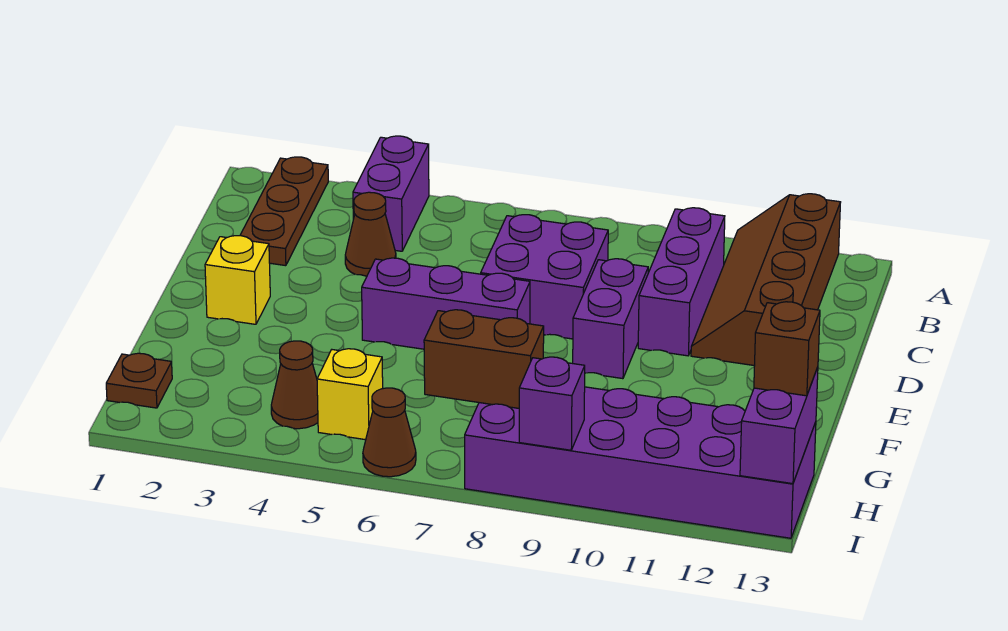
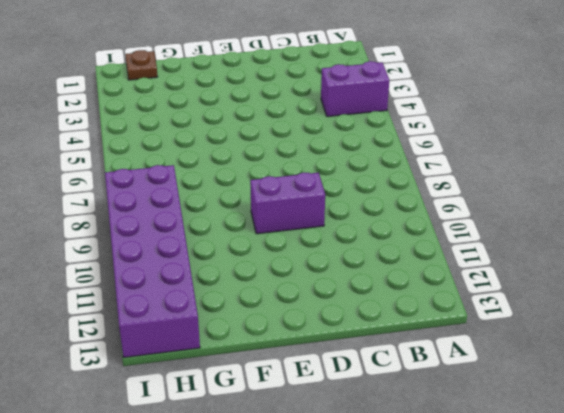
none -> brown plate A2:C2 level 1
none -> brown slope A11:D12 level 1 top 12
none -> purple brick B10:D10 level 1

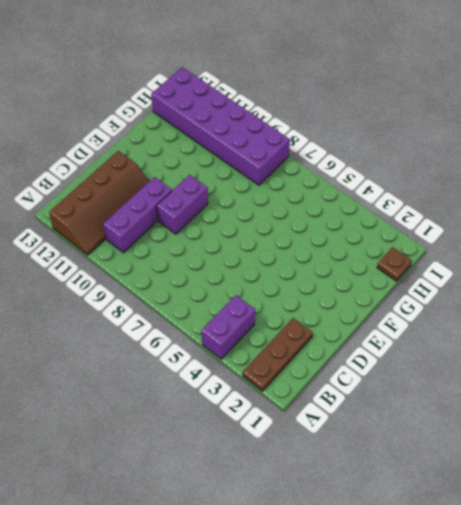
none -> brown cone C4 level 1
none -> purple brick C7:D8 level 1
none -> yellow brick E2 level 1

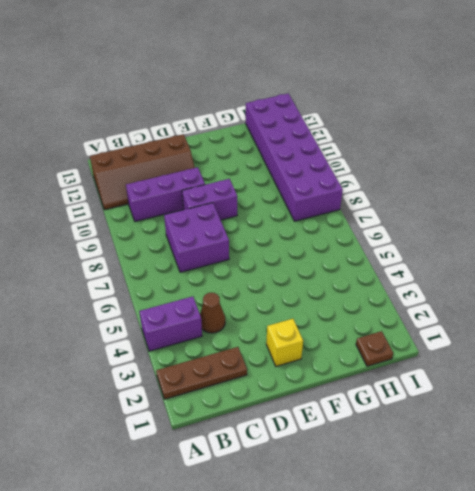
none -> purple brick E5:E7 level 1
none -> brown cone H4 level 1
none -> yellow brick H5 level 1

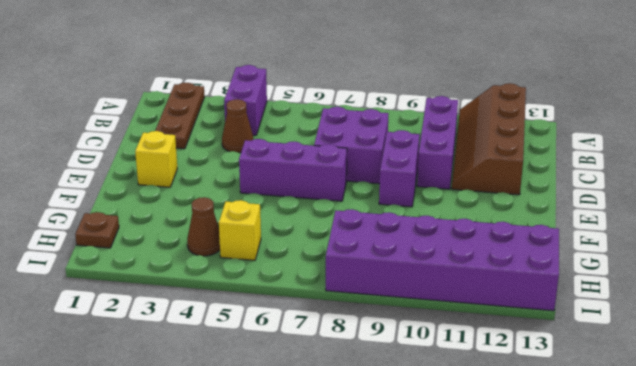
none -> brown cone I6 level 1
none -> brown brick H7:H8 level 2
none -> purple brick H13:I13 level 2

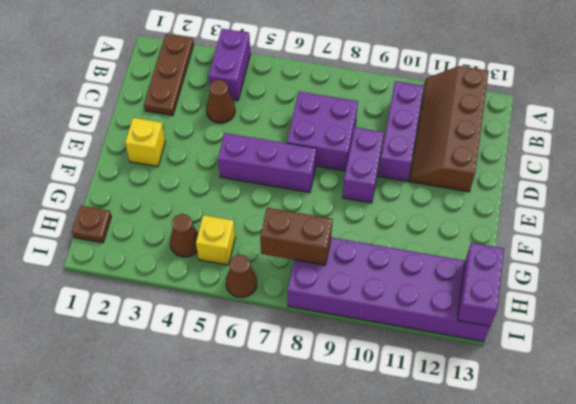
none -> purple brick I9 level 2
none -> brown brick H13 level 3

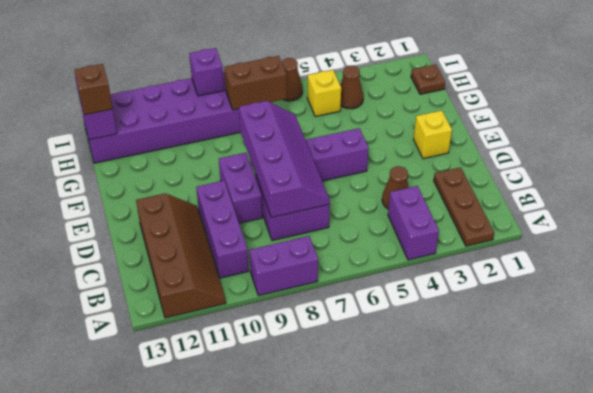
purple brick A8:A9 level 1 -> none
purple slope C7:F8 level 2 top 8 -> none

